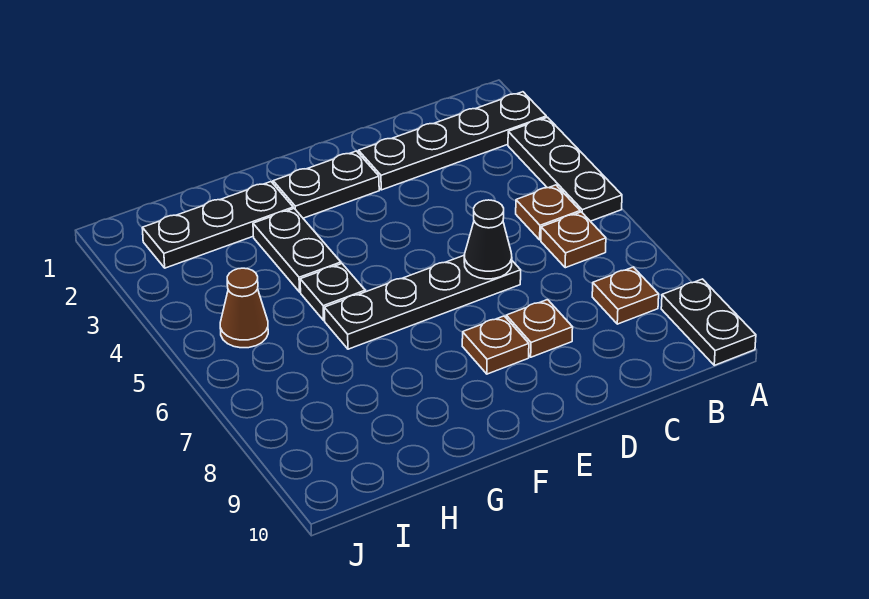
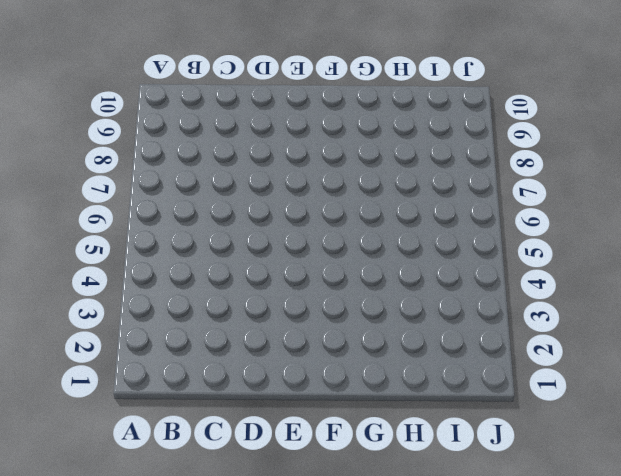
none -> black plate A2:D2 level 1
none -> black plate A3:A5 level 1
none -> black plate A9:A10 level 1

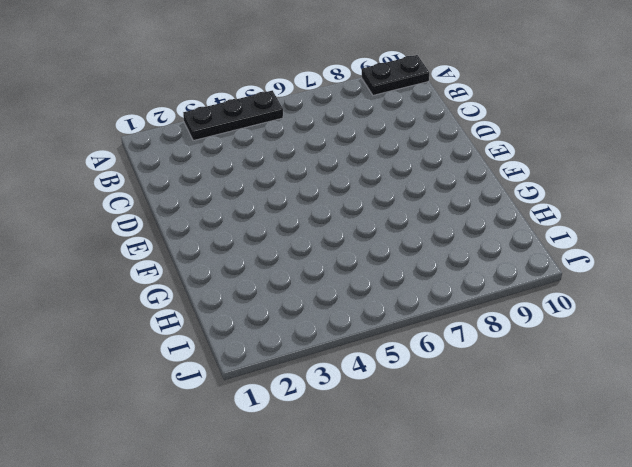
none -> black plate A2:D2 level 1
none -> brown plate B5 level 1
none -> brown plate B6 level 1

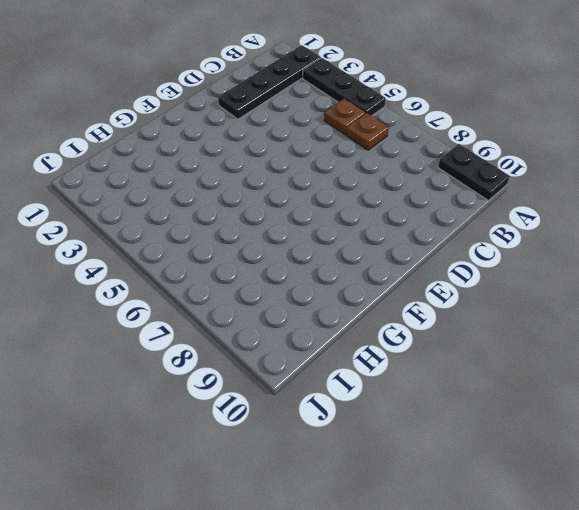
none -> brown plate B8 level 1
none -> black plate D6:G6 level 1
none -> brown plate D8 level 1

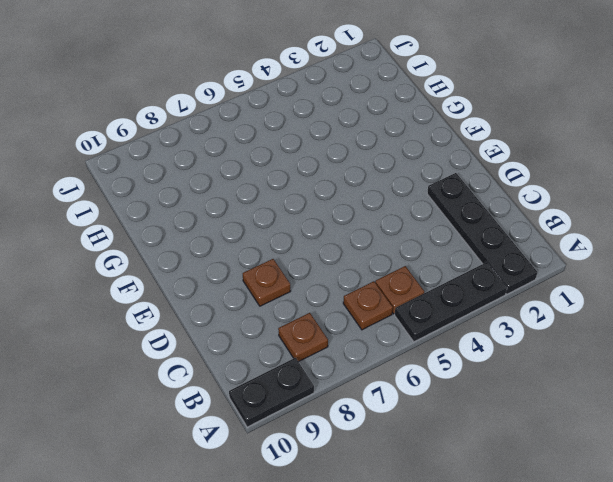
none -> black plate D6:G6 level 1
none -> black plate E2:F2 level 1
none -> brown plate E8 level 1

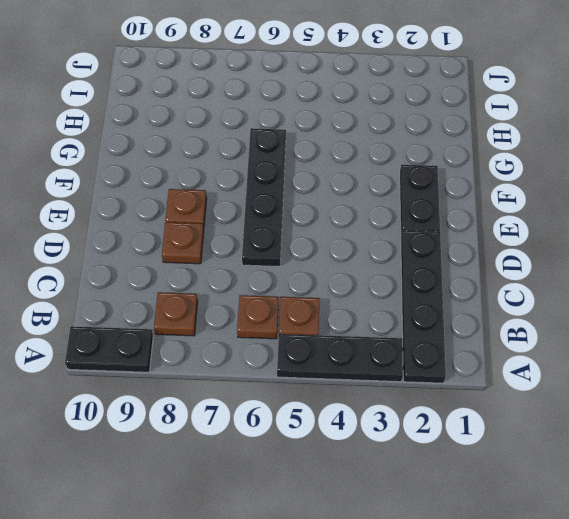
none -> black plate G2:I2 level 1
none -> black plate G3:G4 level 1
none -> black plate G5 level 1

